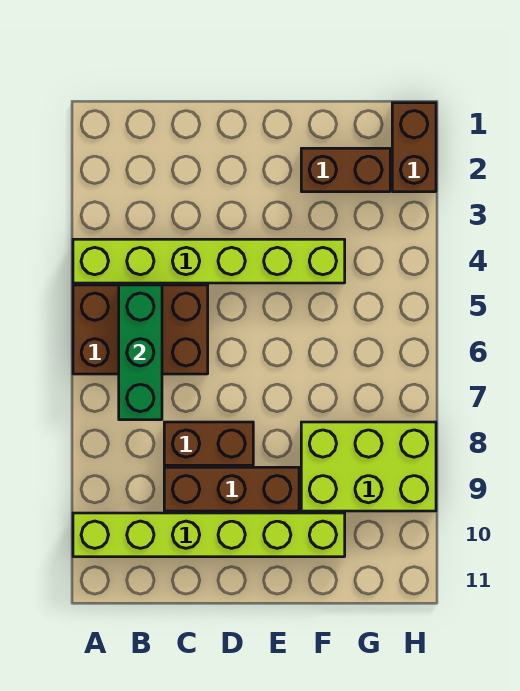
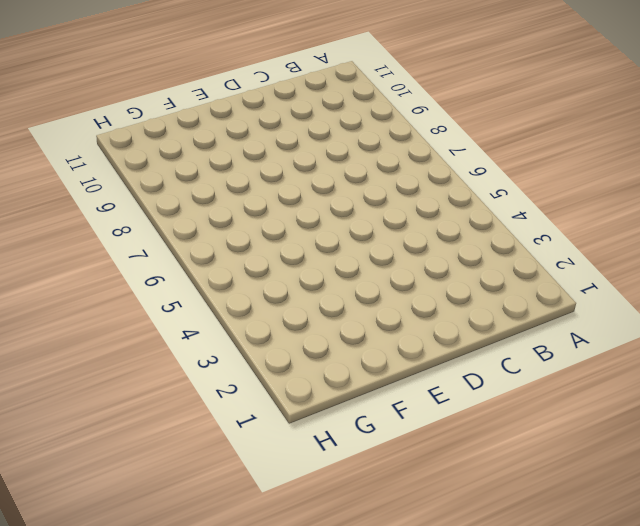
none -> lime brick A4:F4 level 1
none -> brown brick A5:C6 level 1

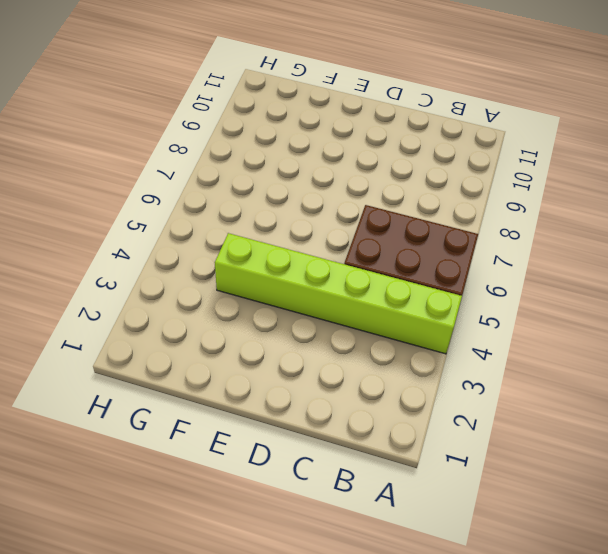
none -> lime brick A10:F10 level 1
none -> brown brick C8:D8 level 1

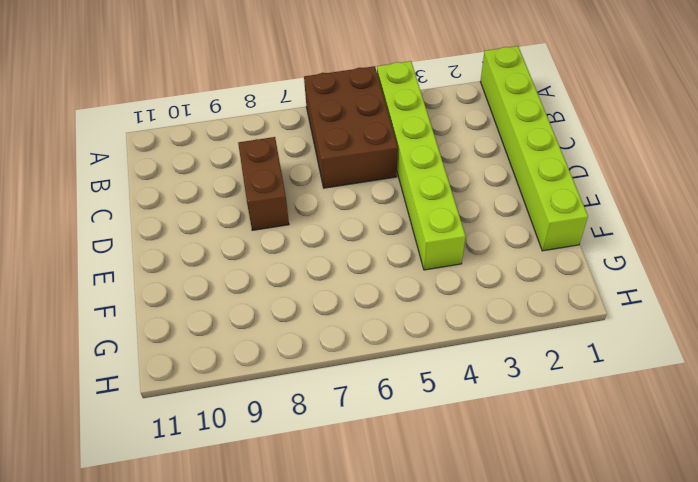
lime brick A1:F1 level 1 -> lime brick A10:F10 level 1
none -> brown brick C9:E9 level 1
none -> brown brick F2:G2 level 1

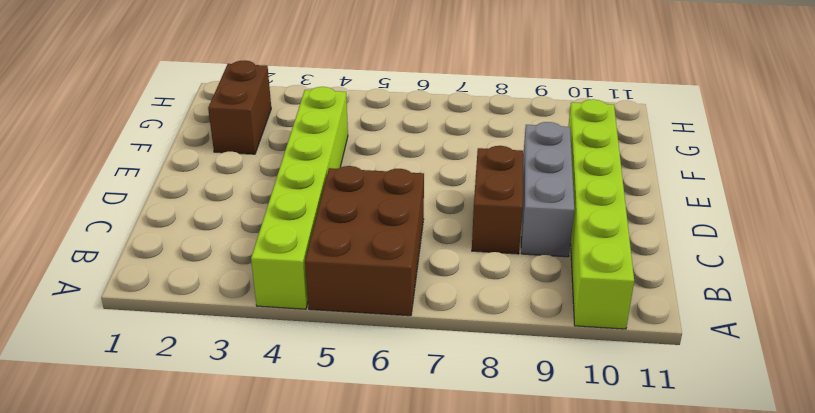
grey brick C9:E9 level 1 -> brown brick C9:E9 level 1
none -> lime brick F8:H9 level 1
none -> brown brick H1:H2 level 1

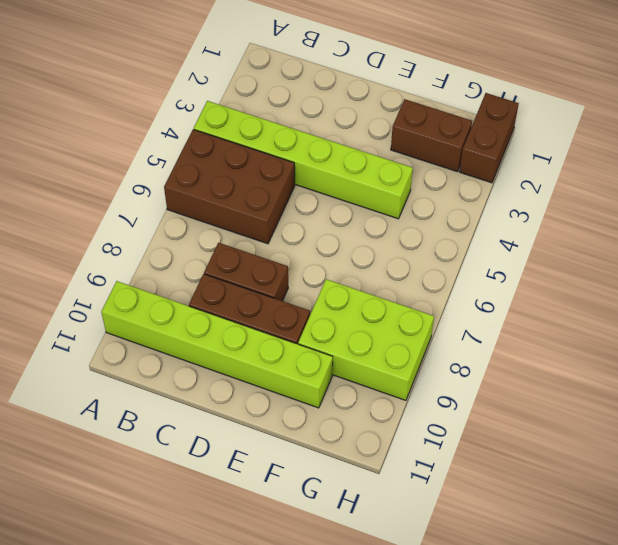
none -> green brick B5:B7 level 2

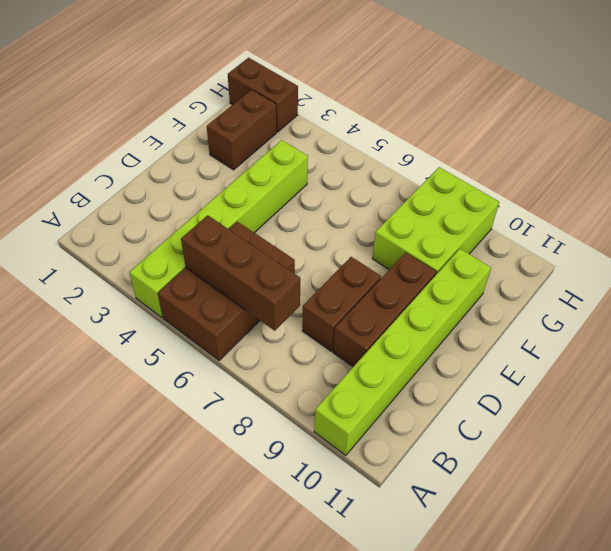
brown brick B5:B7 level 2 -> green brick B5:B7 level 2

